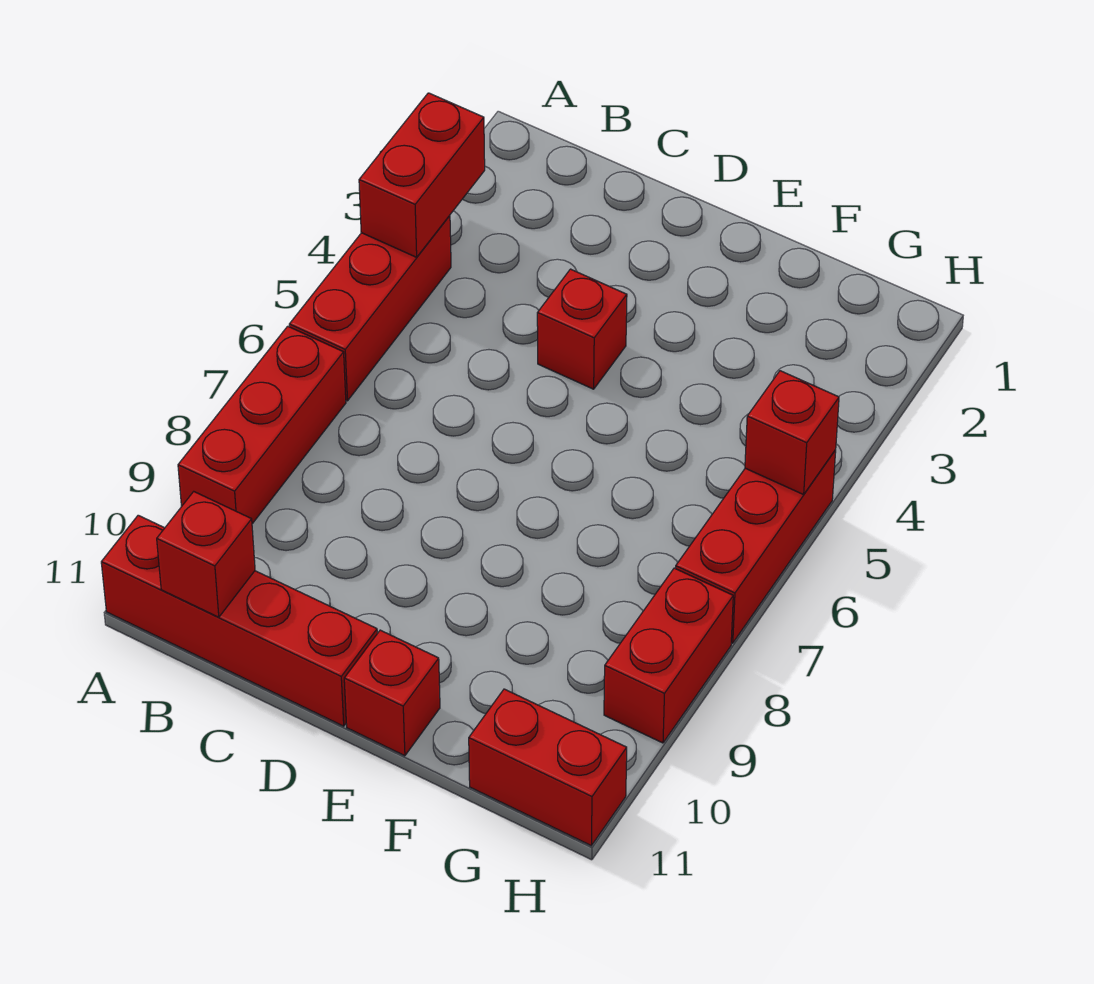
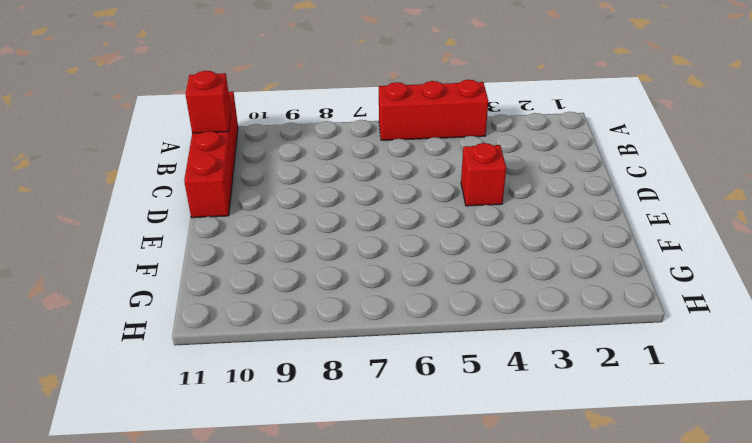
none -> red brick A7:A9 level 1
none -> red brick E11 level 1

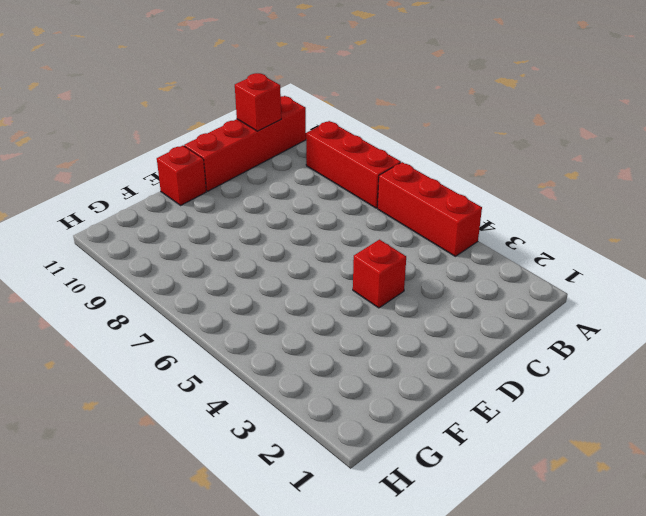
none -> red brick G11:H11 level 1
none -> red brick H5:H7 level 1

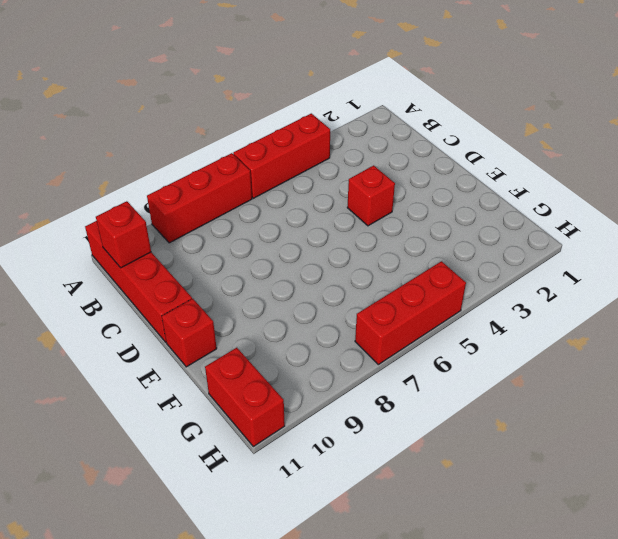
none -> red brick H8:H9 level 1
none -> red brick A3:A4 level 2

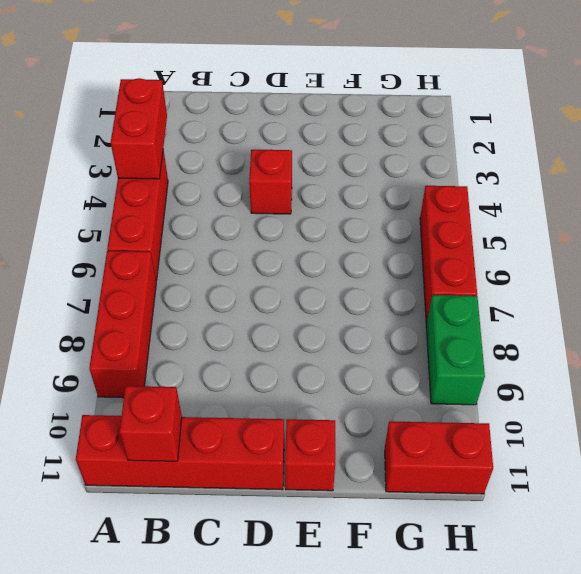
green brick H8:H9 level 1 -> red brick H8:H9 level 1
none -> red brick H5 level 2

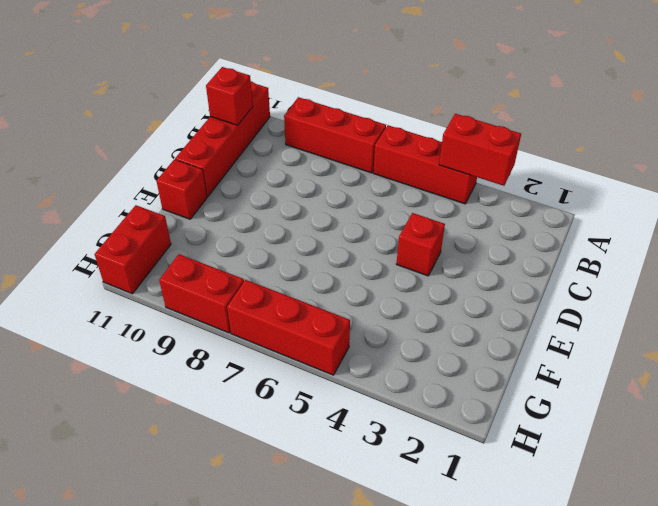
none -> red brick H5 level 2

